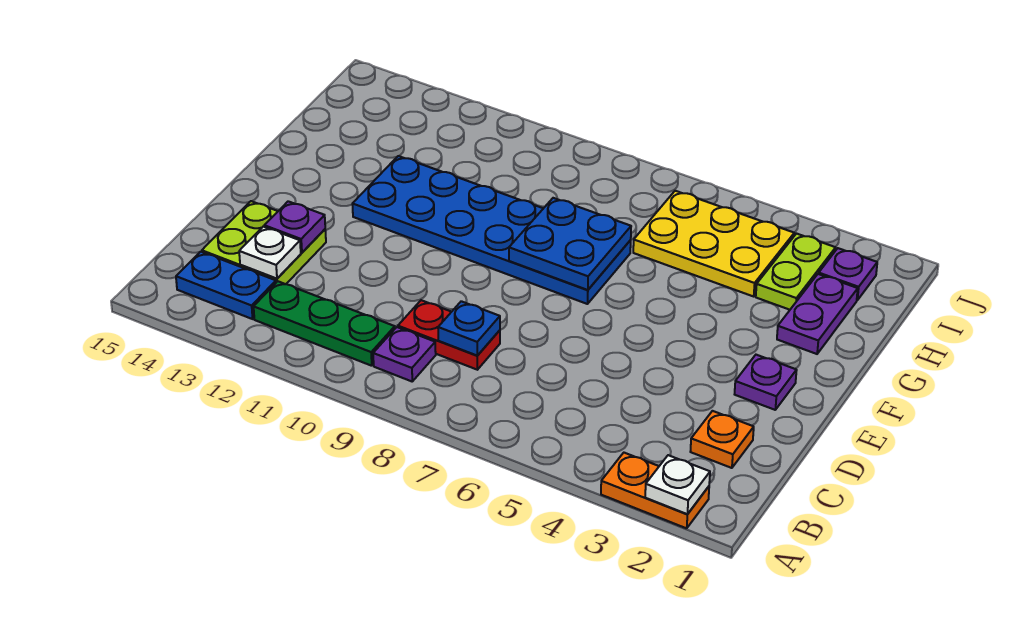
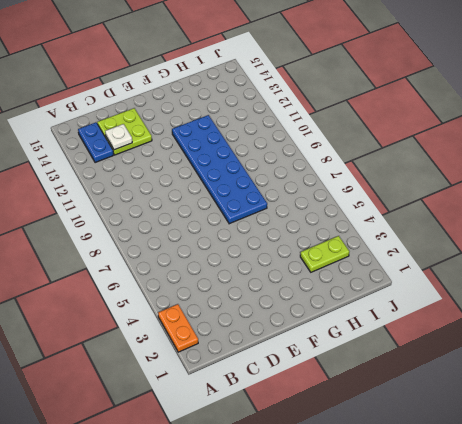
none -> purple plate B9 level 1
none -> green plate B10:B12 level 1
none -> orange plate C2 level 1

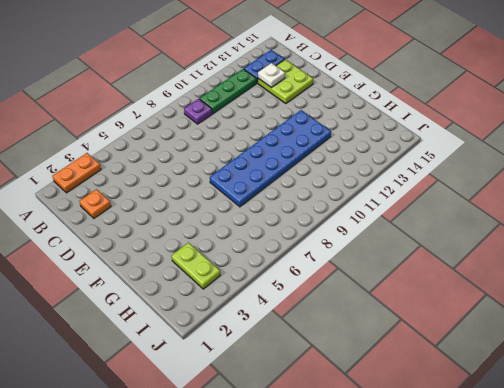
none -> red plate C8:C9 level 1
none -> purple plate E2 level 1
none -> purple plate G2:H2 level 1

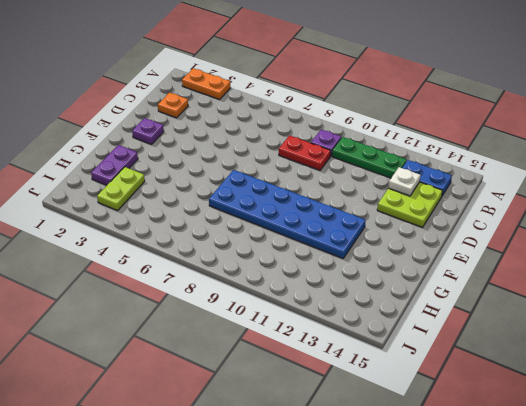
none -> yellow plate H4:I6 level 1
none -> purple plate I2 level 1
none -> white plate A2 level 2

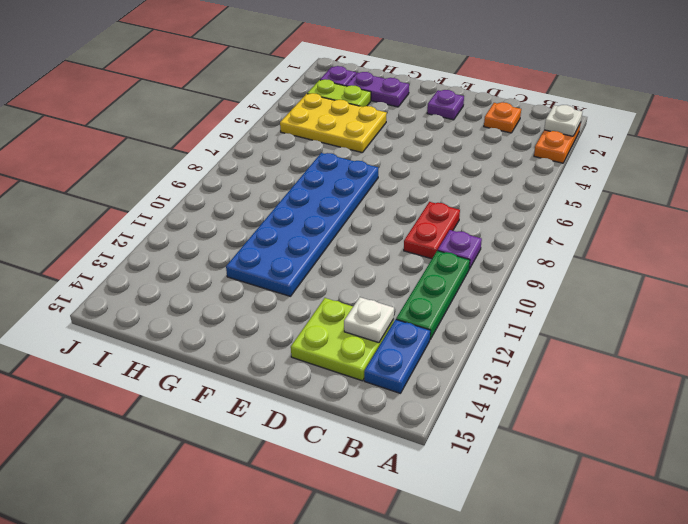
yellow plate G4:I5 level 1 -> yellow plate H4:I6 level 1
none -> blue plate C8 level 2
none -> purple plate D13 level 2
none -> blue plate F7:G8 level 2

